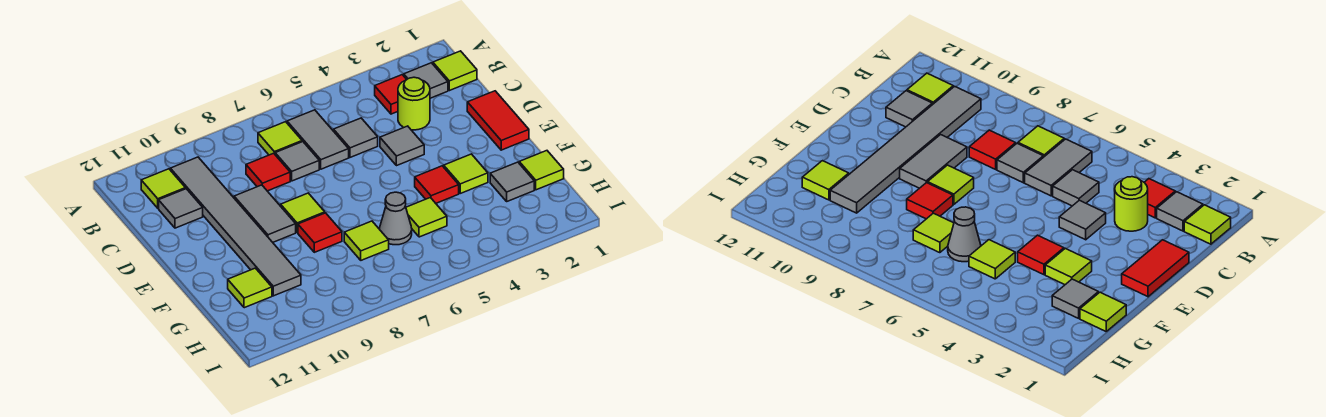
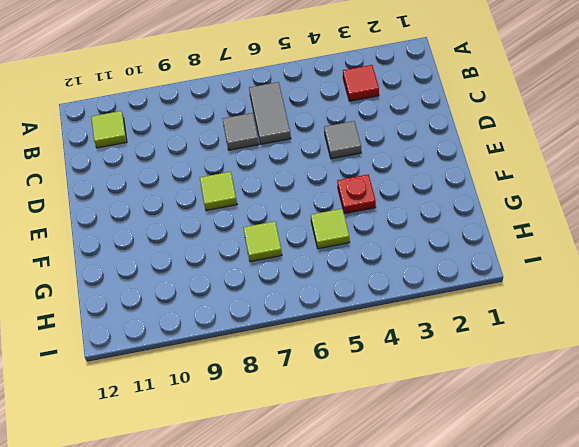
red plate F4 level 1 -> red tile F4 level 1
none -> lime tile B1 level 1
none -> grey tile B2 level 1
none -> lime tile B7 level 1

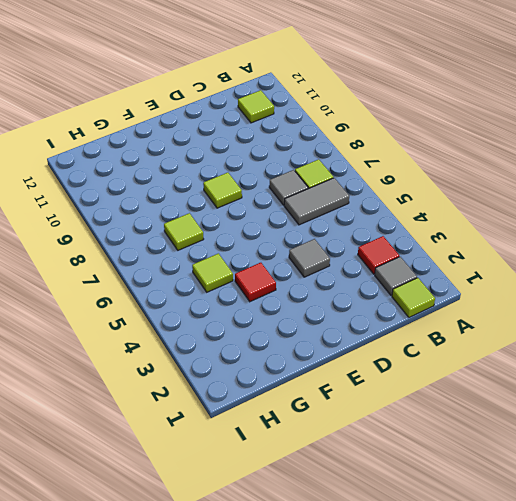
none -> grey tile B10:G10 level 1
none -> lime round brick C3 level 1
none -> grey tile C5 level 1

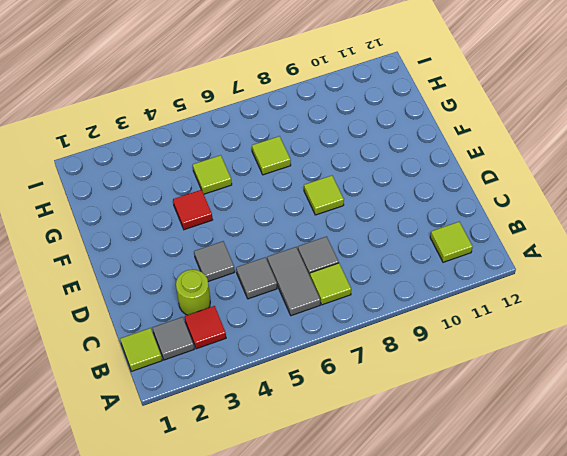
none -> grey tile B10:G10 level 1
none -> red tile C8 level 1
none -> grey tile C11 level 1

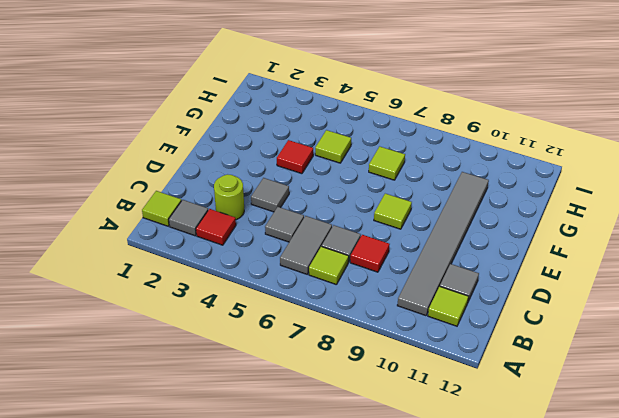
none -> red tile D1:E1 level 1
none -> grey tile D9:E9 level 1
none -> lime tile F3 level 1

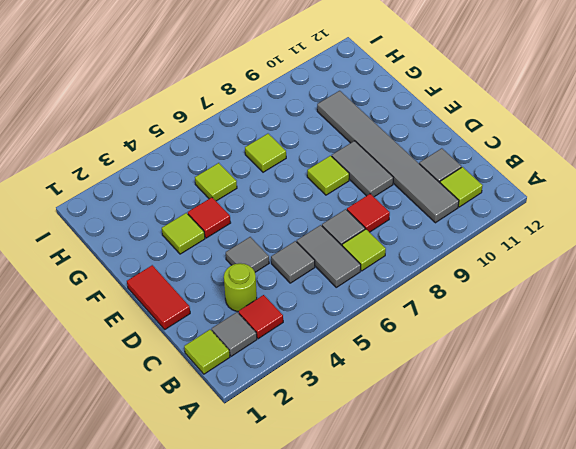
none -> red tile F8 level 1
none -> lime tile G1 level 1
none -> grey tile G2 level 1

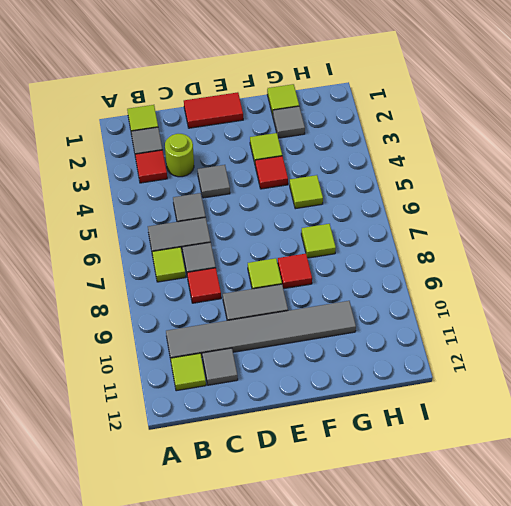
none -> grey cone G6 level 1
none -> lime tile G11 level 1

